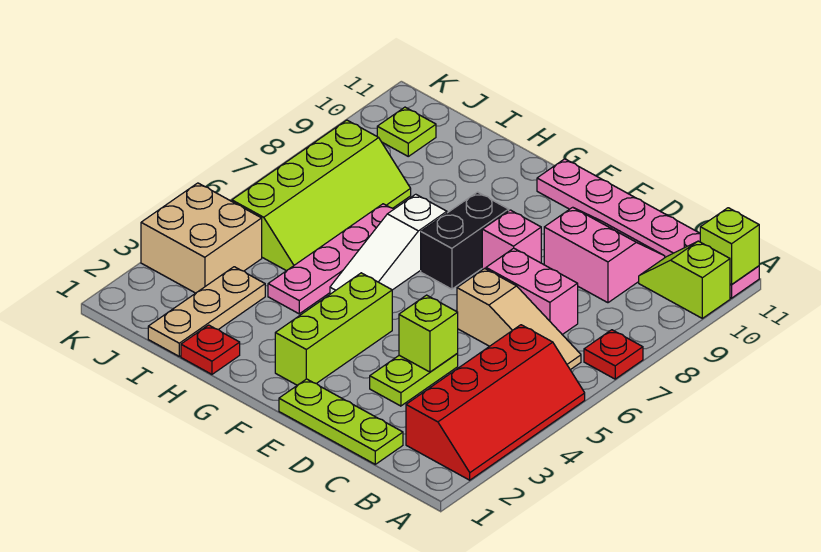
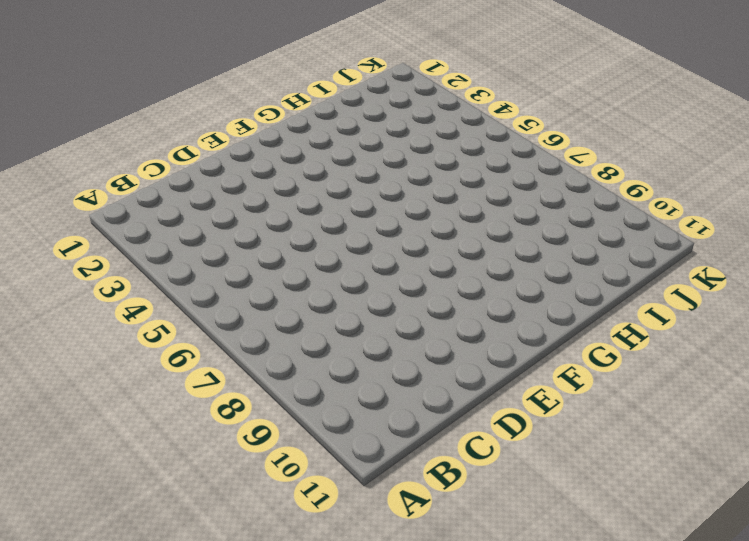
none -> red slope A2:B5 level 1 top B
none -> red plate A7 level 1
none -> lime slope A10:B10 level 1 top A

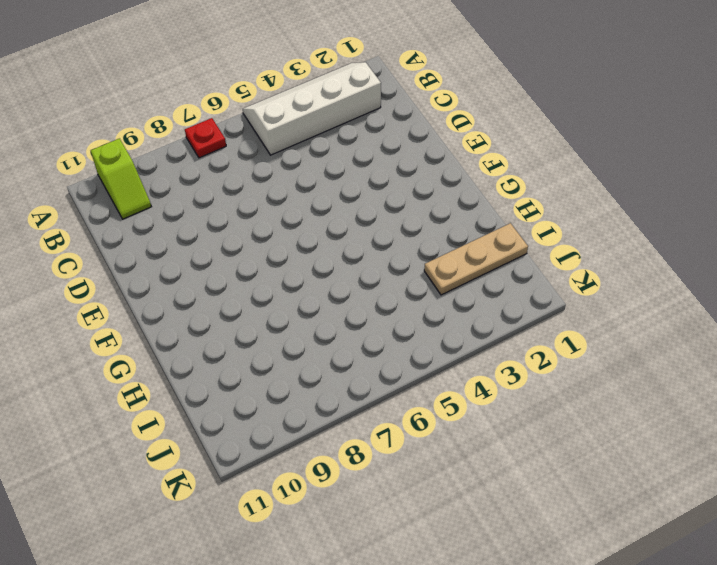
white slope A2:B5 level 1 top B -> red slope A2:B5 level 1 top B
none -> pink plate A11:F11 level 1
none -> tan slope B6:D6 level 1 top D
none -> lime plate C1:E1 level 1

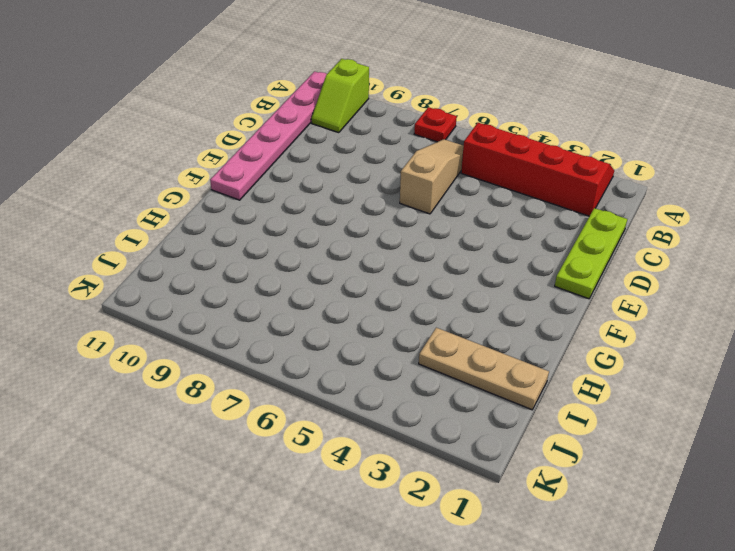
none -> pink brick C7:D7 level 1
none -> pink slope C9:D10 level 1 top 9
none -> lime plate D3:D4 level 1

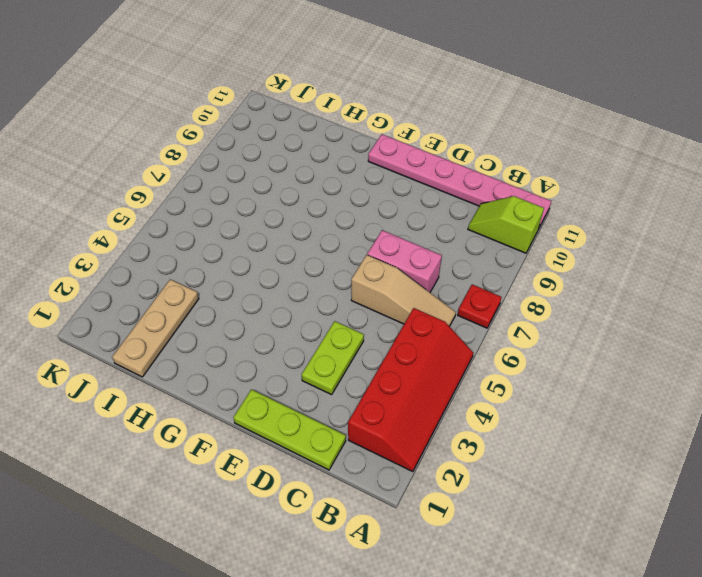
none -> pink slope C9:D10 level 1 top 9
none -> pink brick E8 level 1
none -> lime brick F2:F4 level 1

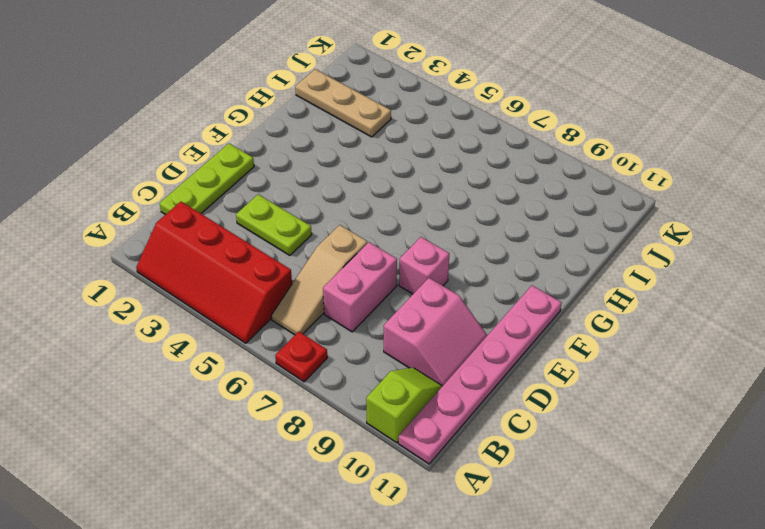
none -> lime brick F2:F4 level 1
none -> black brick F7:F8 level 1
none -> white slope G5:G7 level 1 top 7

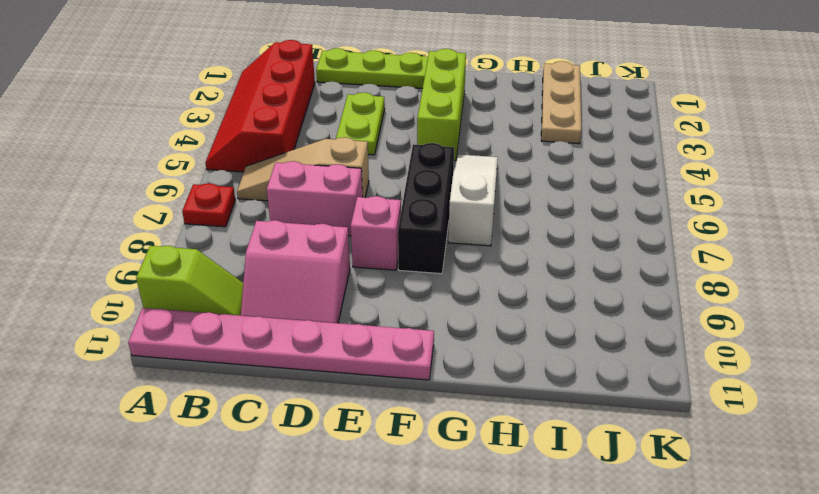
black brick F6:F8 level 1 -> black brick F7:F8 level 1
none -> red plate H1 level 1
none -> pink plate H4:H7 level 1
none -> lime slope I5:J8 level 1 top J

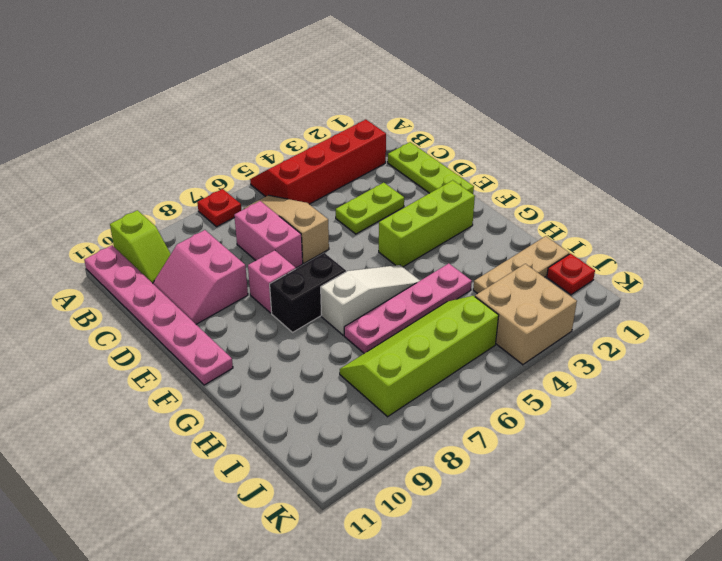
red plate J1 level 1 -> red plate H1 level 1
none -> lime plate J10 level 1
none -> lime brick A11 level 2
none -> lime brick D4 level 2

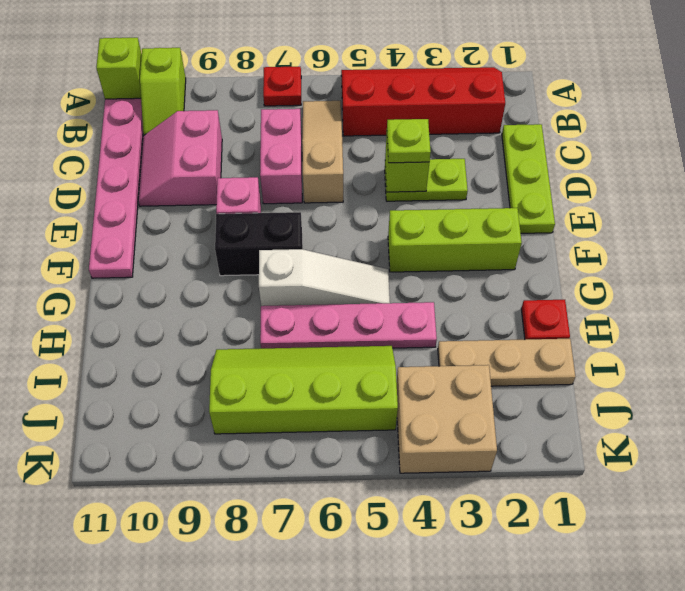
lime plate D4 level 3 -> lime plate J10 level 1

